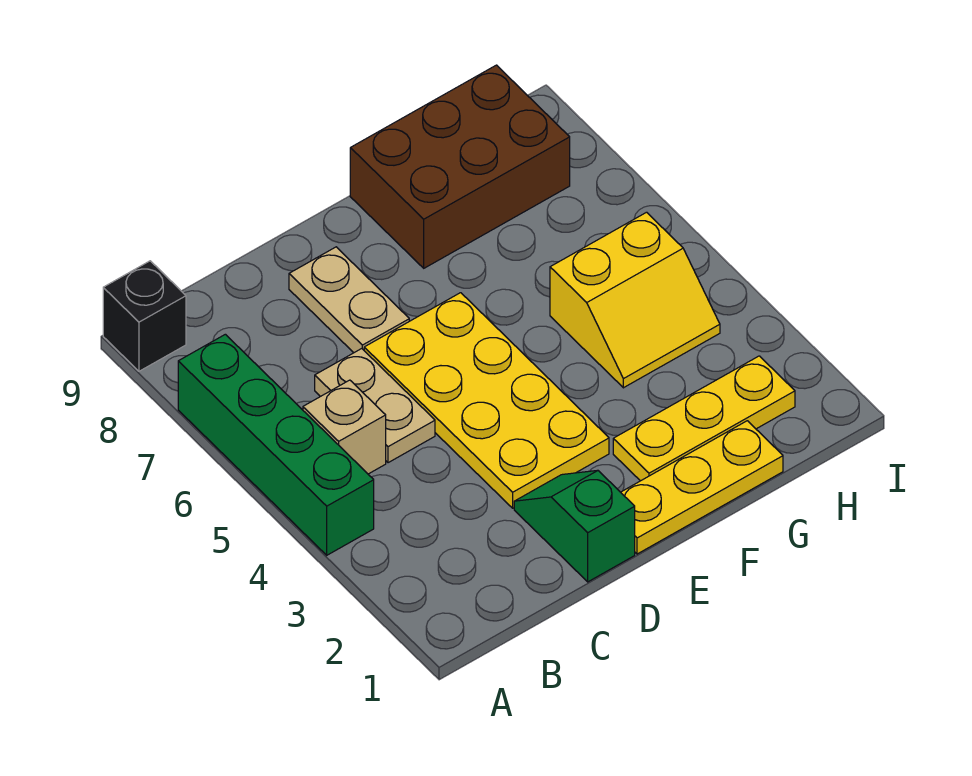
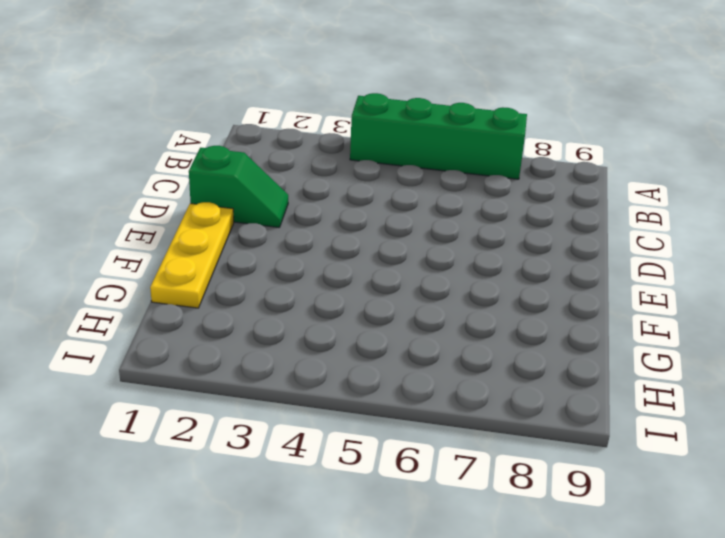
none -> black brick A9 level 1
none -> tan brick B5 level 1

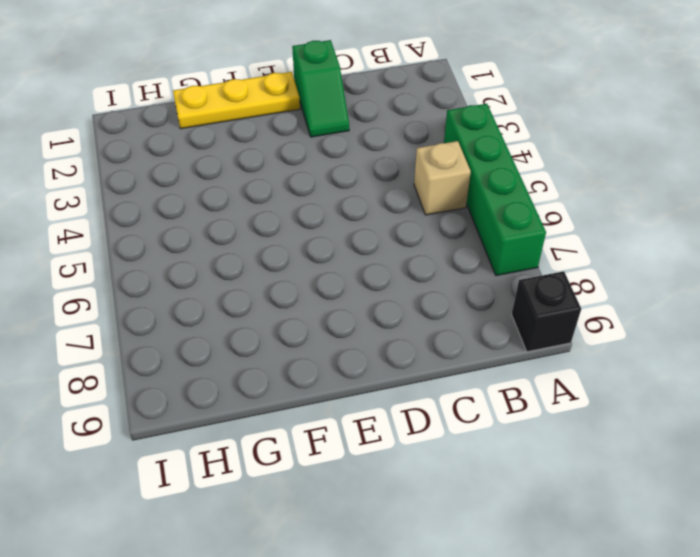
none -> tan plate C5:C6 level 1
none -> yellow plate D3:E6 level 1

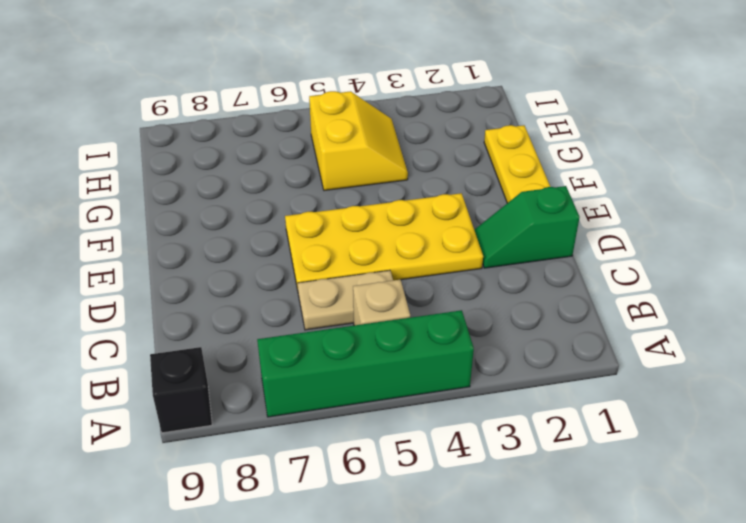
none -> tan plate D7:D8 level 1
none -> yellow plate F2:H2 level 1

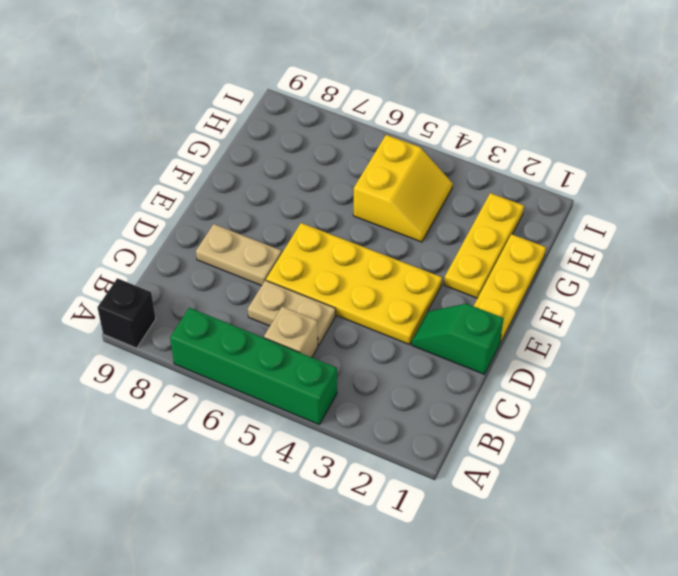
none -> brown brick F8:H9 level 1

